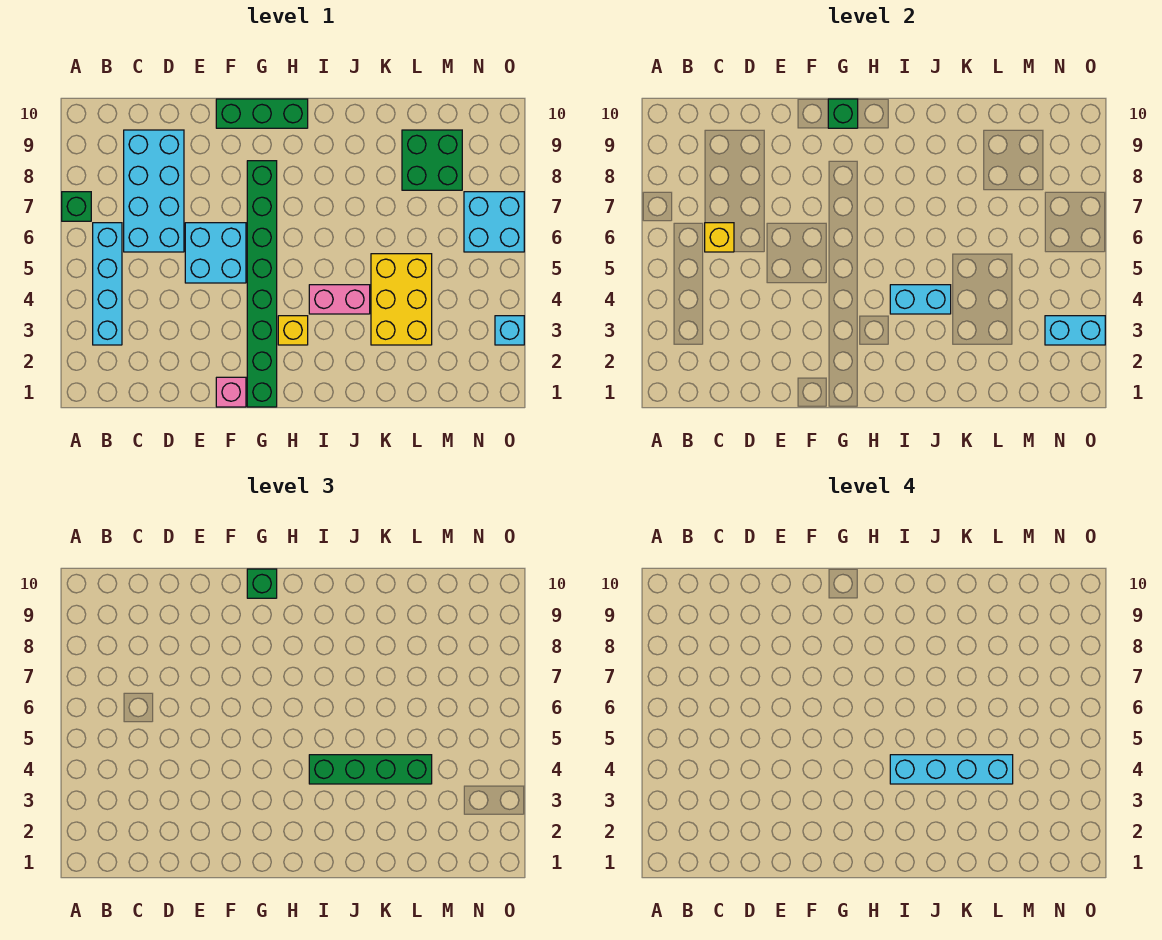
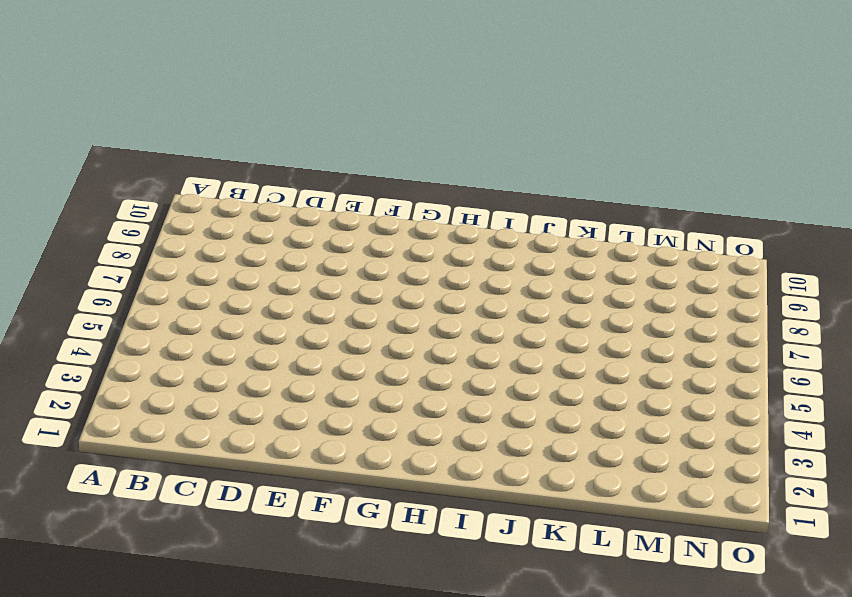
none -> green brick A7 level 1
none -> cyan brick B3:B6 level 1
none -> cyan brick C6:D9 level 1

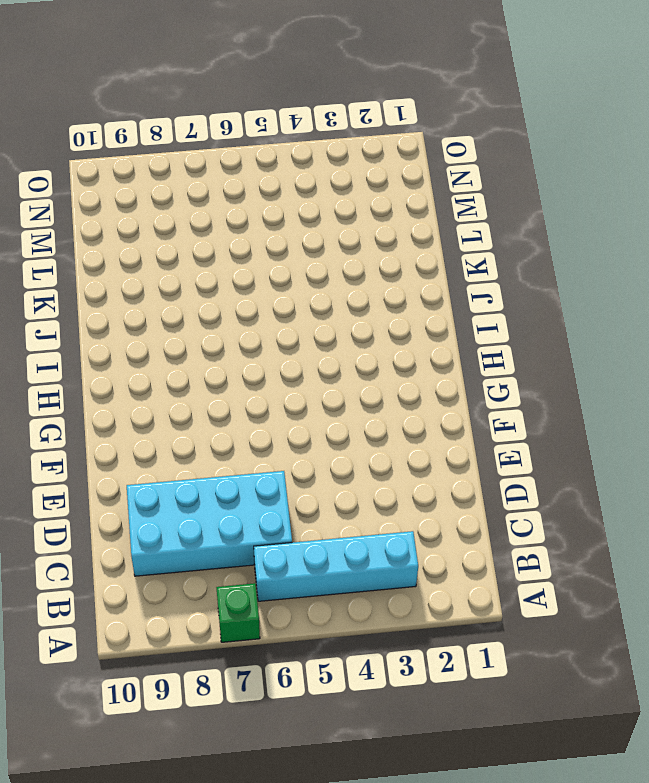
none -> cyan brick E5:F6 level 1
none -> pink brick F1 level 1
none -> green brick F10:H10 level 1

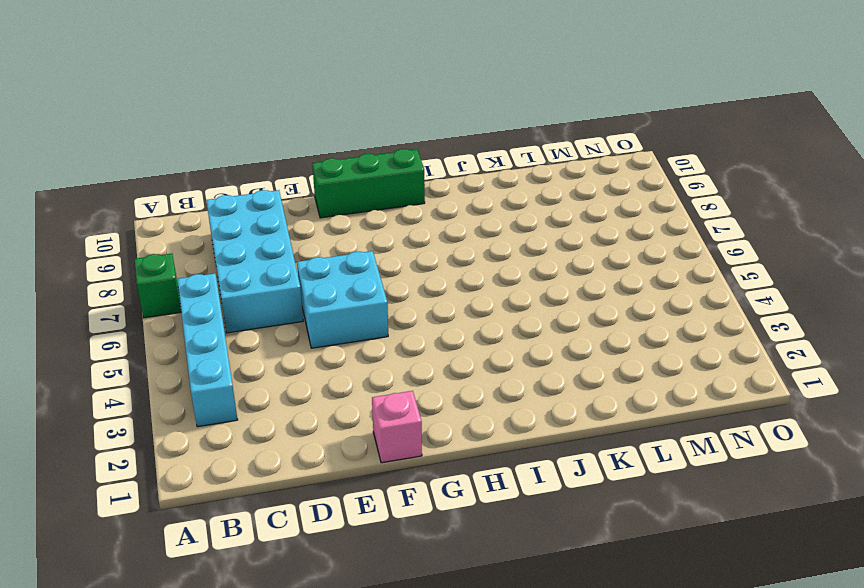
none -> green brick G1:G8 level 1
none -> yellow brick H3 level 1
none -> pink brick I4:J4 level 1

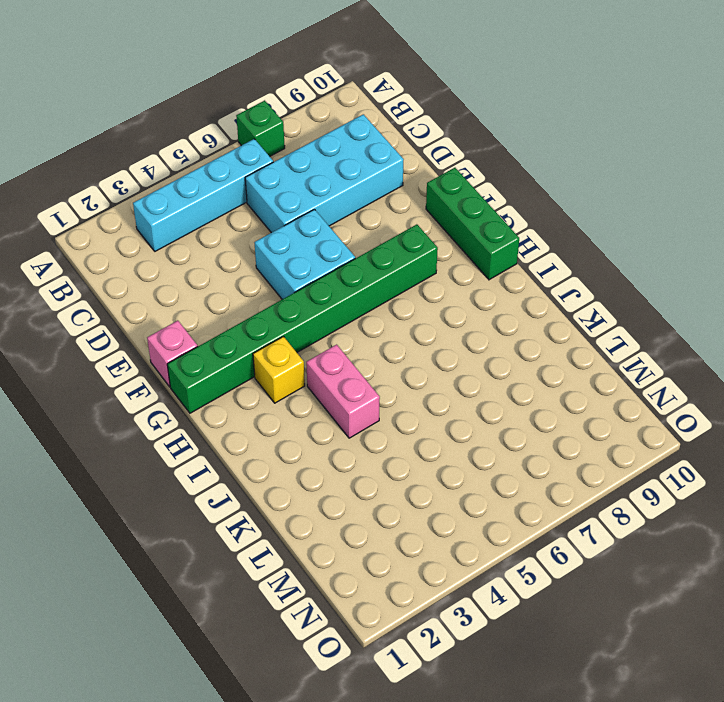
none -> yellow brick K3:L5 level 1
none -> green brick L8:M9 level 1
none -> cyan brick N6:O7 level 1

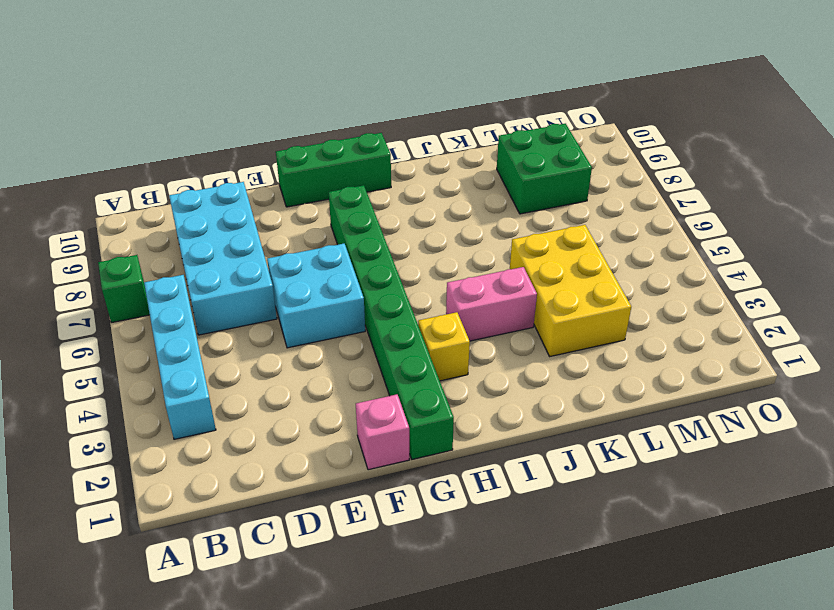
none -> cyan brick N6:O7 level 1
none -> cyan brick O3 level 1
none -> yellow brick C6 level 2

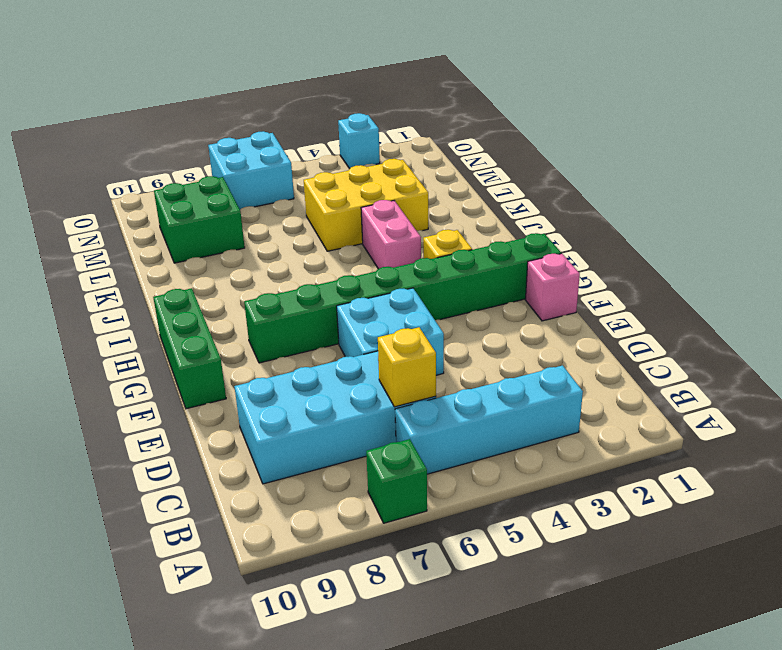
none -> green brick G10 level 2
none -> cyan brick I4:J4 level 2
none -> cyan brick N3:O3 level 2

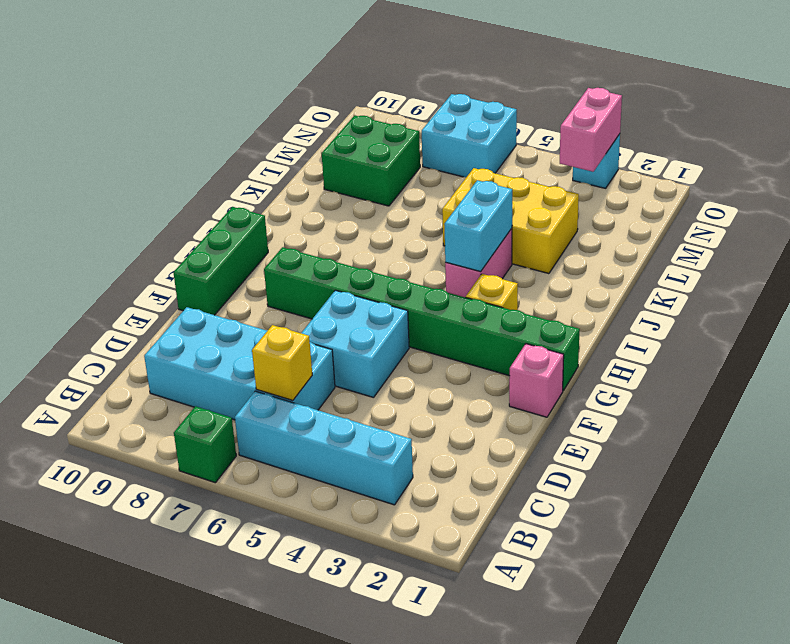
pink brick N3:O3 level 2 -> cyan brick N3:O3 level 2
none -> green brick G10 level 2
none -> green brick G10 level 3
none -> green brick I4:L4 level 3

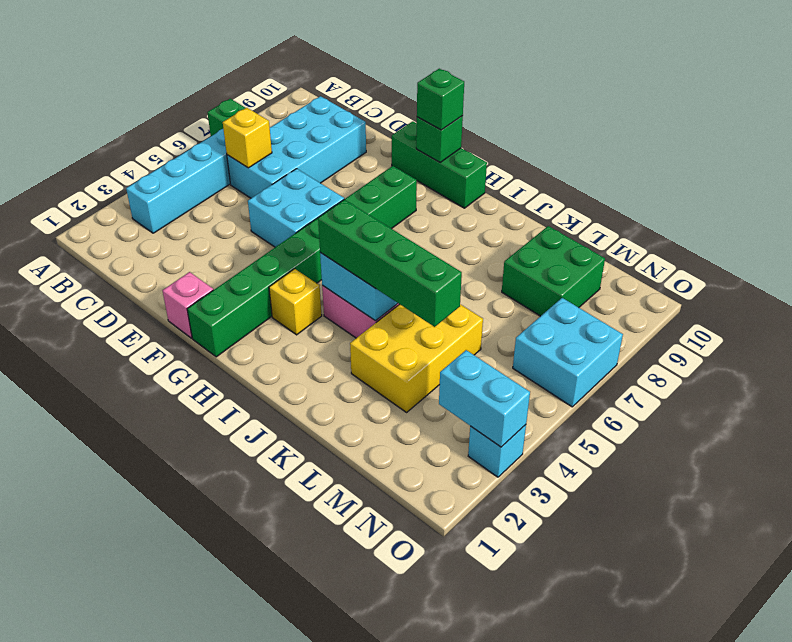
none -> cyan brick I4:L4 level 4

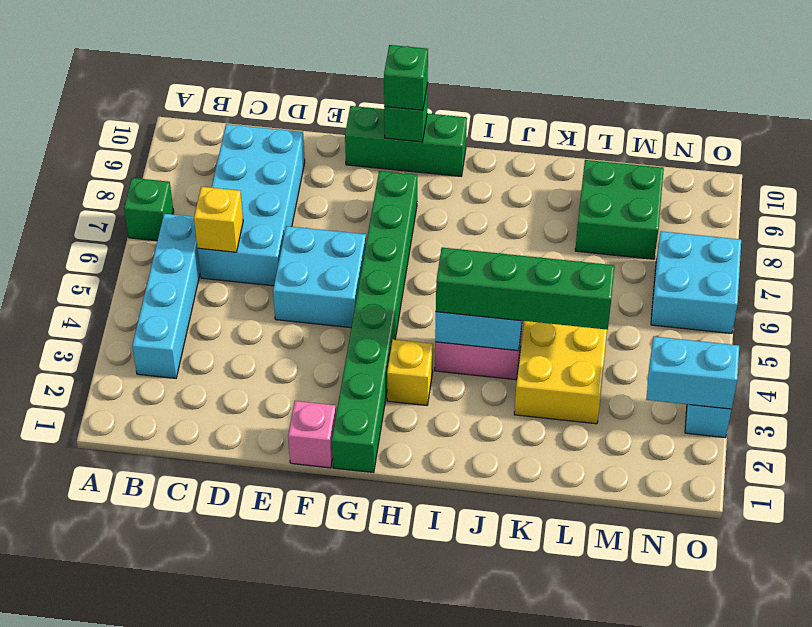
none -> cyan brick I4:L4 level 4

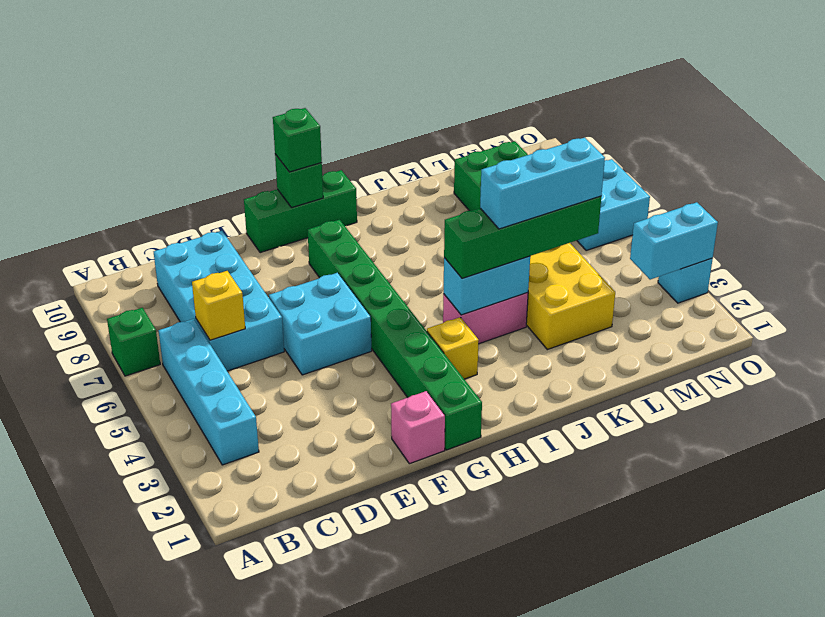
cyan brick J4:L4 level 4 -> cyan brick I4:L4 level 4

